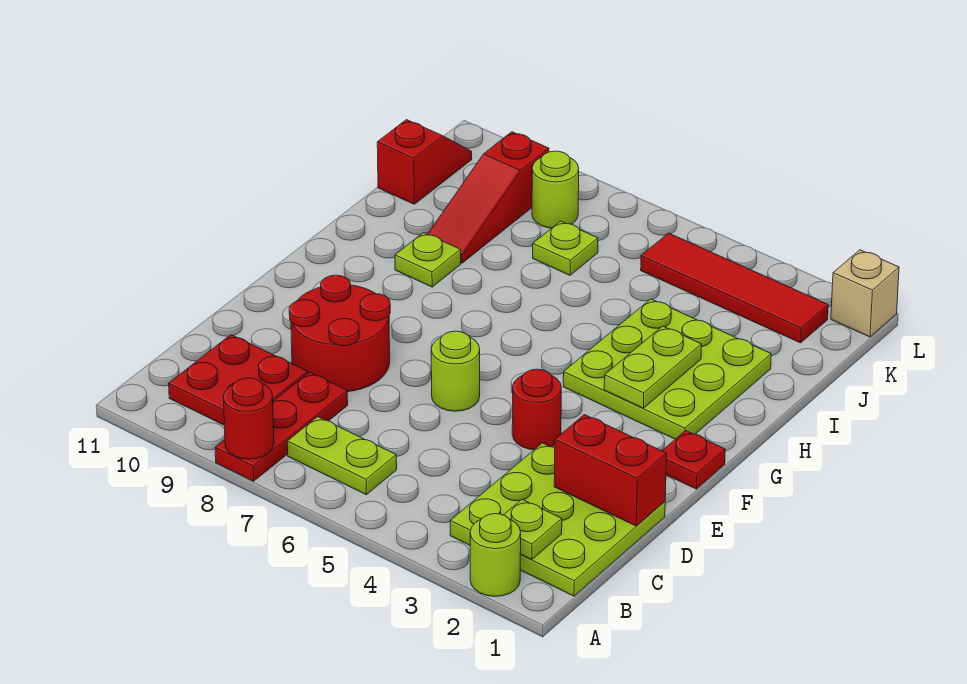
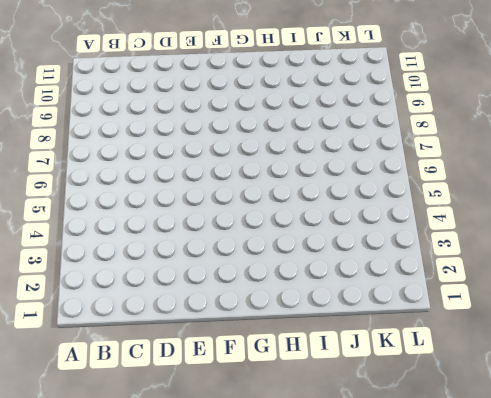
none -> lime round brick A2 level 1
none -> red plate A8:C8 level 1
none -> lime plate B1:D3 level 1

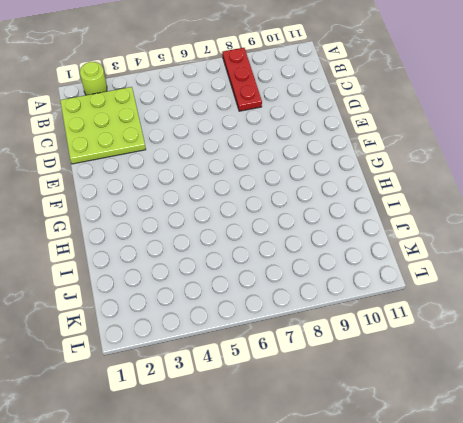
none -> lime plate B6:B7 level 1
none -> red plate B9:C10 level 1
none -> red round brick D8:E9 level 1

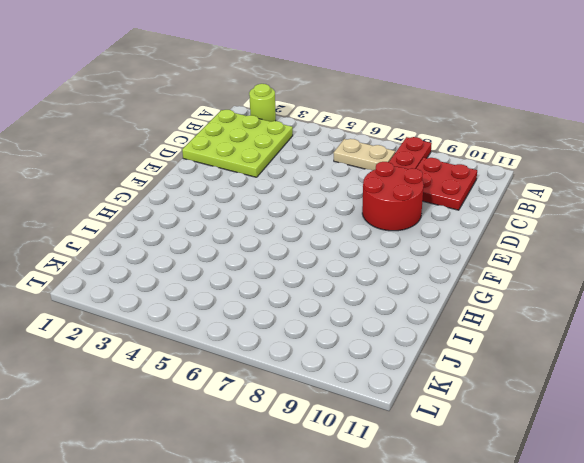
tan plate B6:B7 level 1 -> lime plate B6:B7 level 1
none -> red round brick E4 level 1
none -> lime round brick E6 level 1
none -> red plate F1 level 1

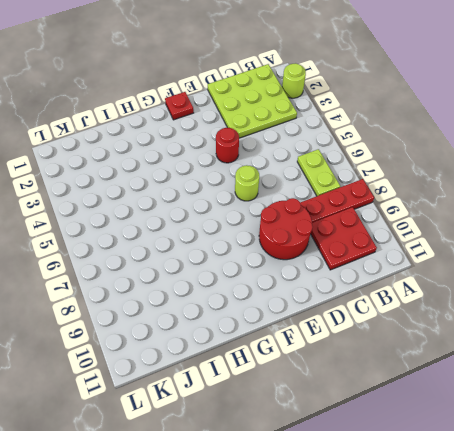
none -> lime plate G2:I4 level 1
none -> lime plate H9 level 1
none -> red slope I9:K9 level 1 top K

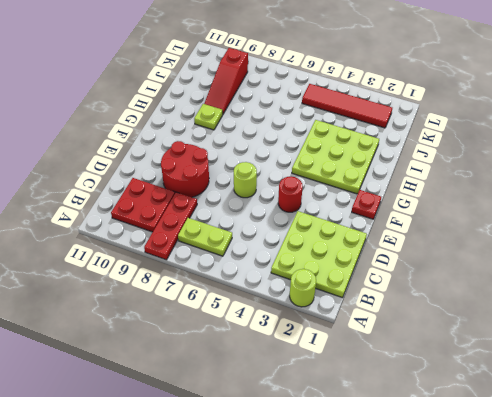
none -> lime plate J7 level 1
none -> red slope J11:K11 level 1 top J
none -> lime round brick K8 level 1

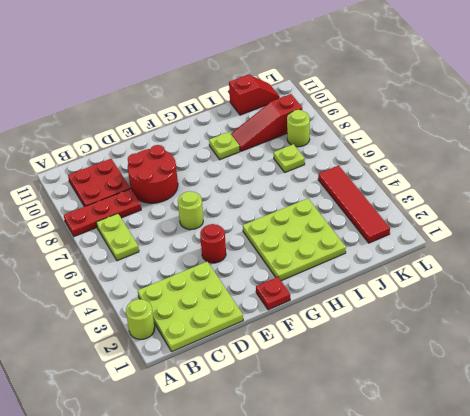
none -> tan brick L1 level 1
none -> red round brick A8 level 2
none -> lime plate B2 level 2

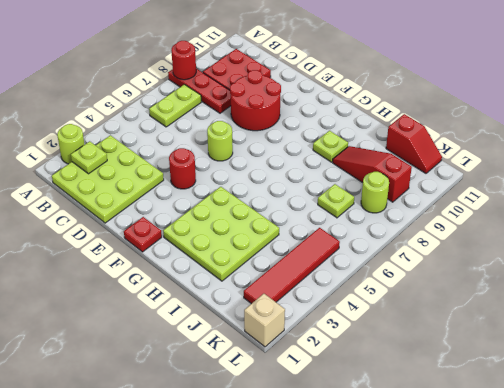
none -> red brick D1:D2 level 2
none -> lime plate G3:H3 level 2

